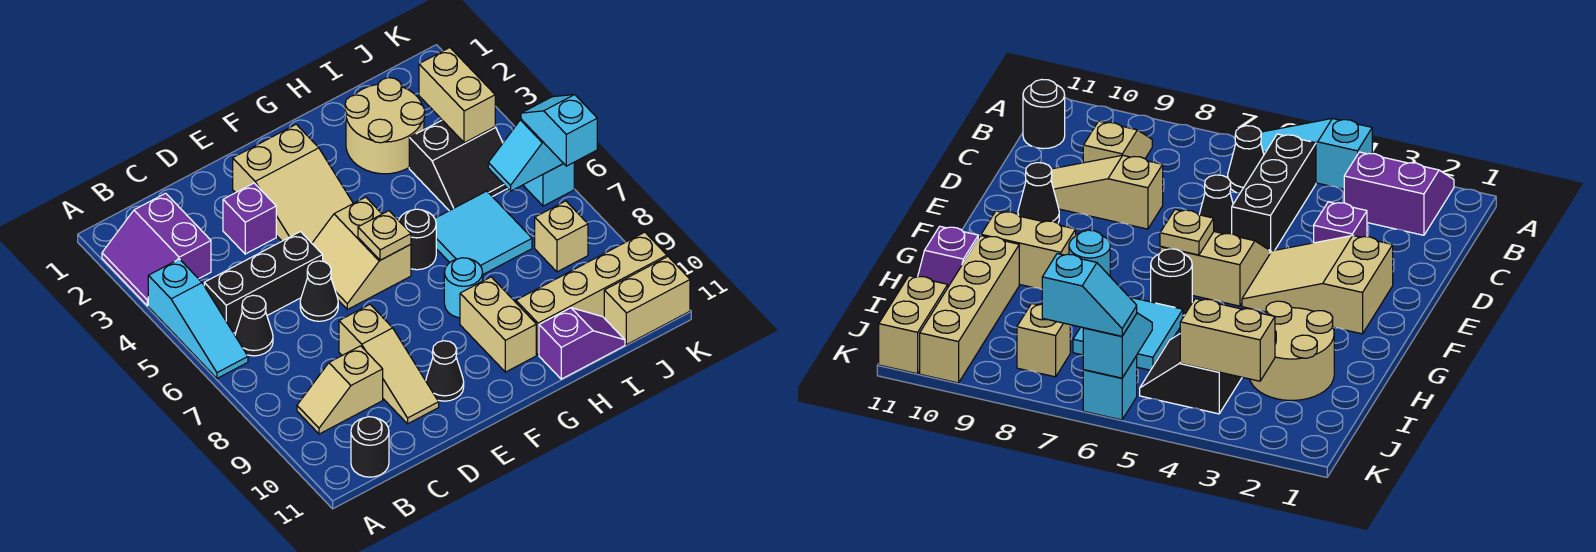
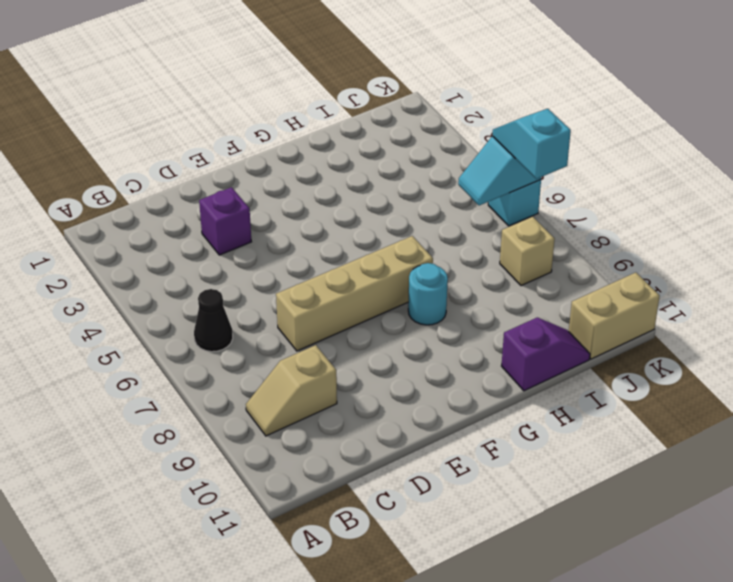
tan brick D7:G7 level 1 -> tan brick H10:K10 level 1
none -> purple slope A2:B3 level 1 top B
none -> cyan slope A4:A6 level 1 top 4
none -> black brick B5:D5 level 1

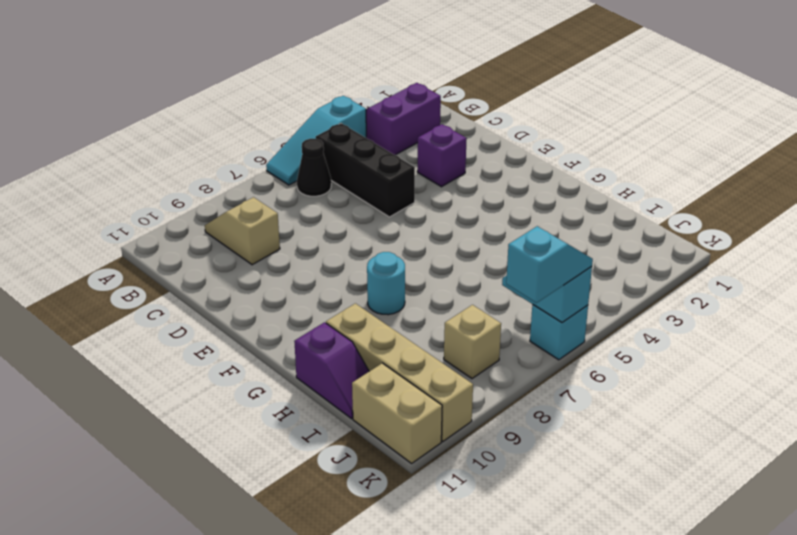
none -> black round brick B11 level 1
none -> black cone D6 level 1
none -> tan slope D8:D10 level 1 top 8

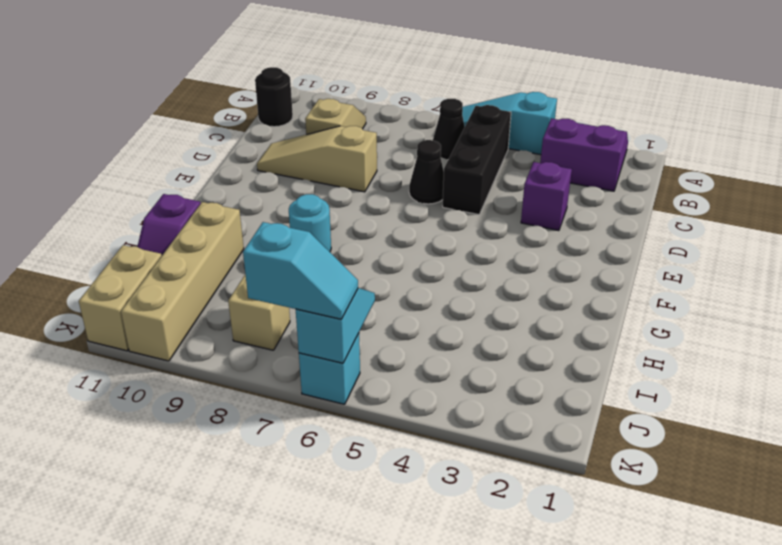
none -> tan slope E2:F4 level 1 top 2
none -> tan slope E5:F6 level 1 top F
none -> black cone E10 level 1

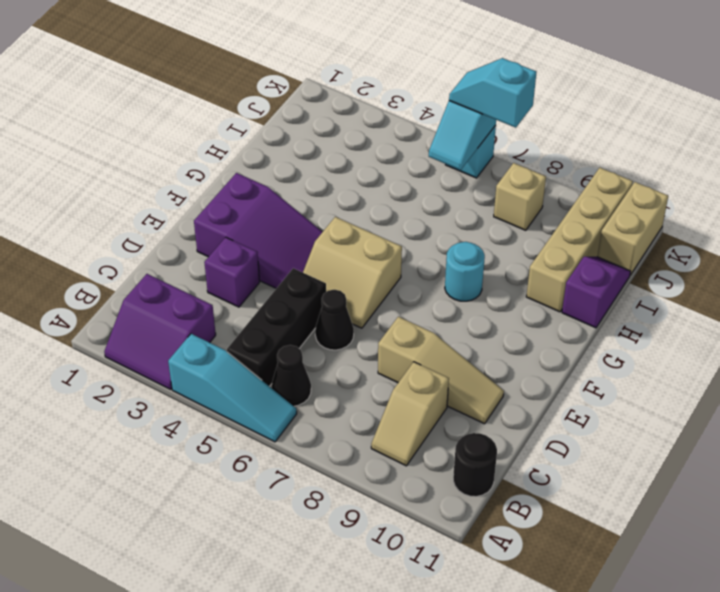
purple slope E2:F4 level 1 top 2 -> tan slope E2:F4 level 1 top 2
none -> black cone E10 level 1
none -> black round brick G6 level 1
none -> tan brick G9:G10 level 1

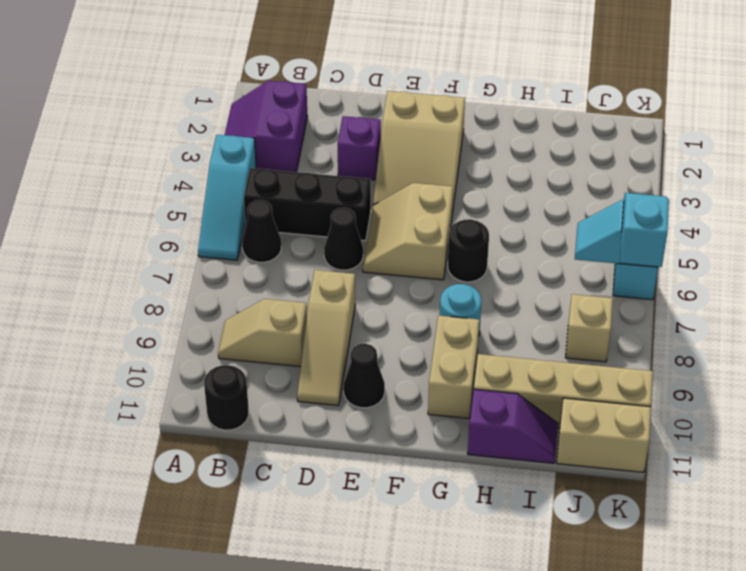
none -> tan round brick H2:I3 level 1
none -> cyan tile H6:I7 level 1
none -> black slope I4:J5 level 1 top 4

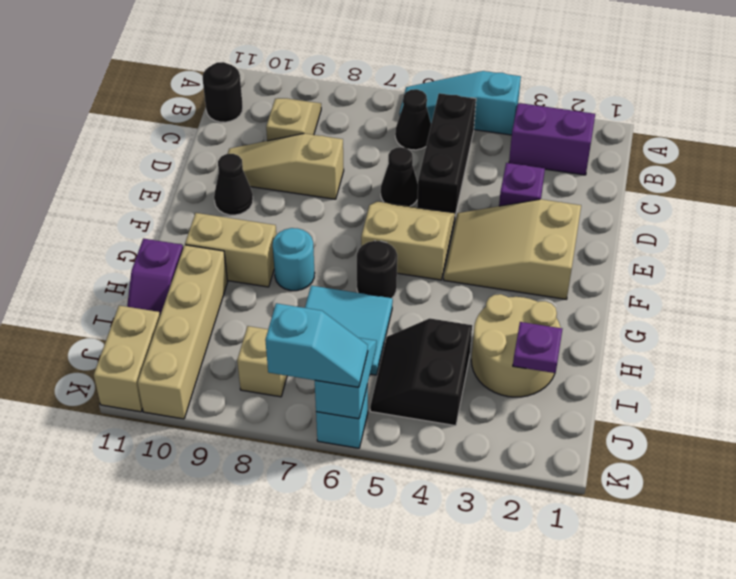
purple plate I2 level 2 -> none
none -> tan plate F6 level 2
none -> tan brick J3:J4 level 2

